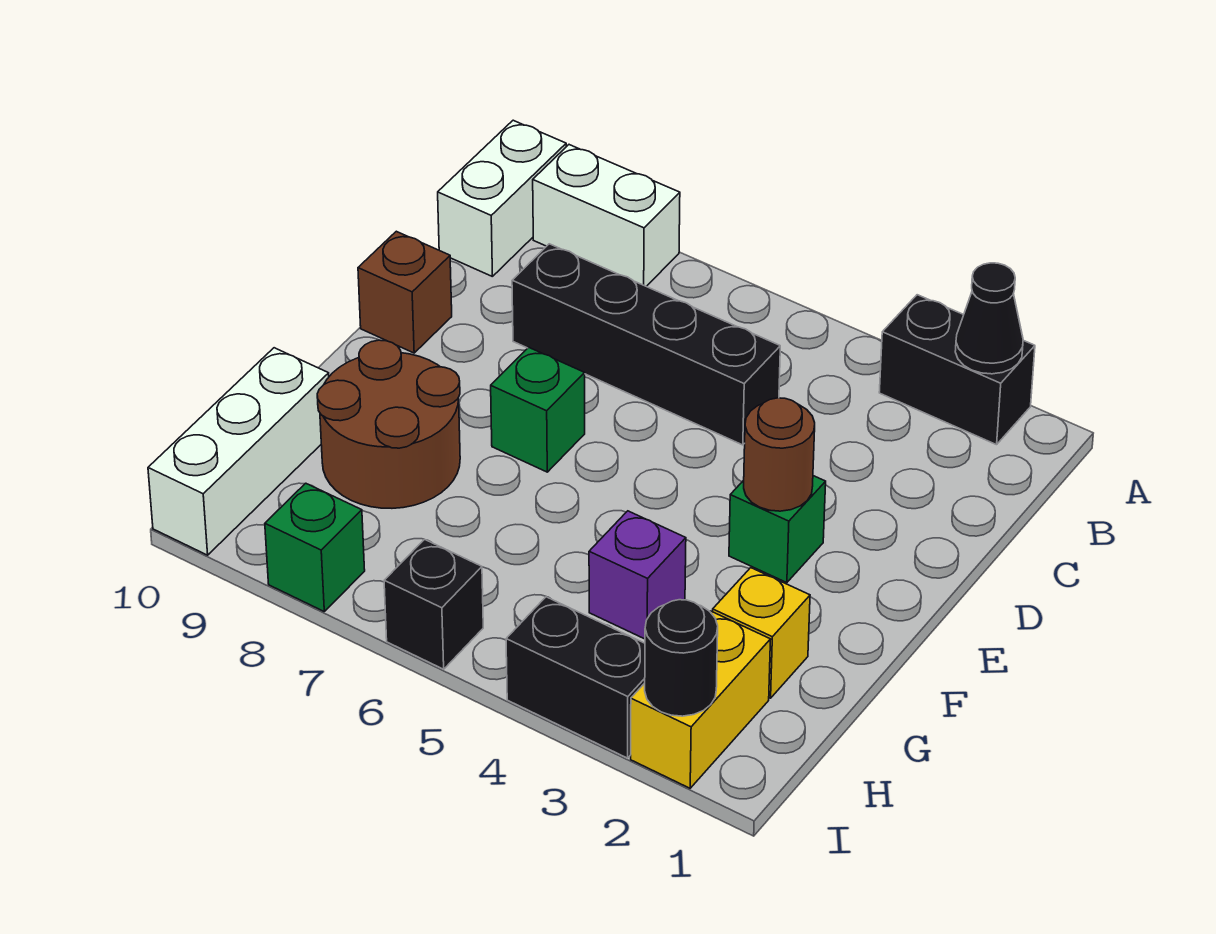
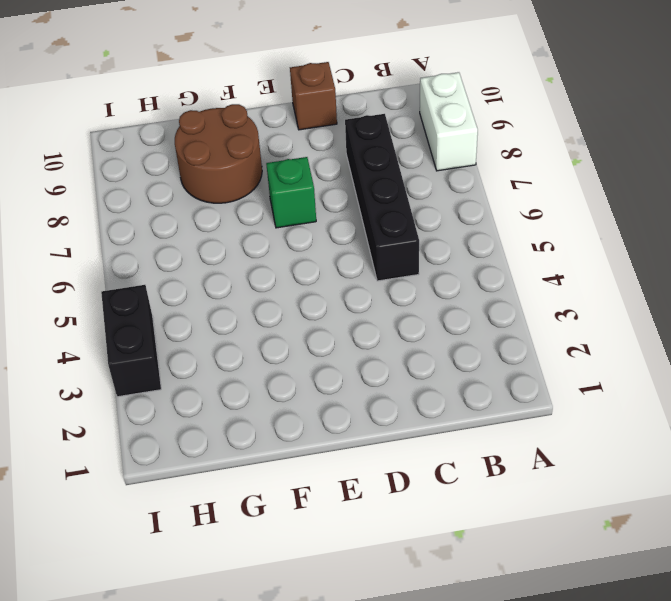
none -> black brick A2:A3 level 1
none -> white brick A10:B10 level 1
none -> green brick E3 level 1

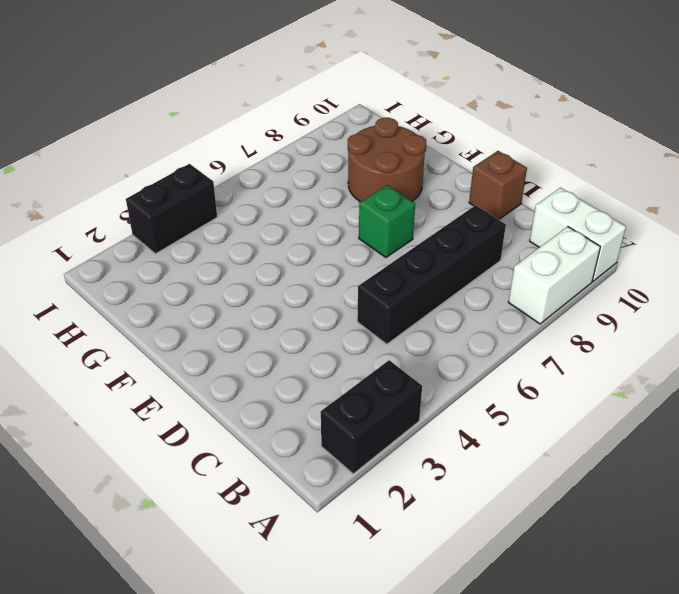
none -> green brick E3 level 1
none -> yellow brick G2 level 1
none -> purple brick G4 level 1

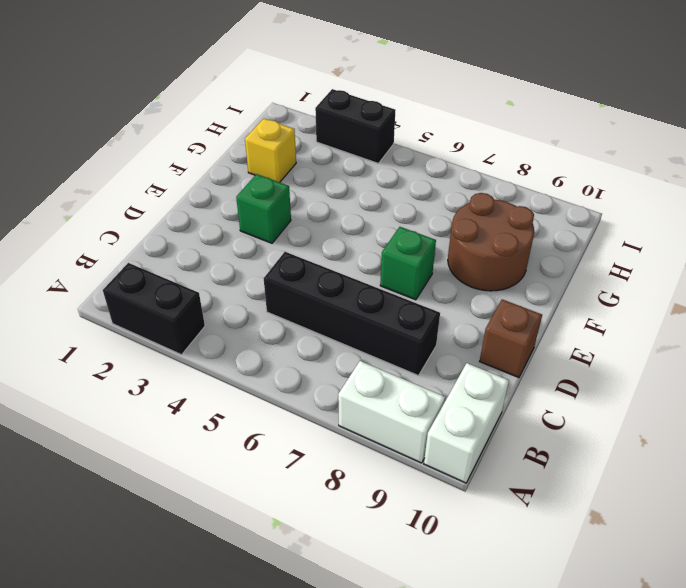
none -> purple brick G4 level 1
none -> white brick G10:I10 level 1
none -> yellow brick H2:I2 level 1

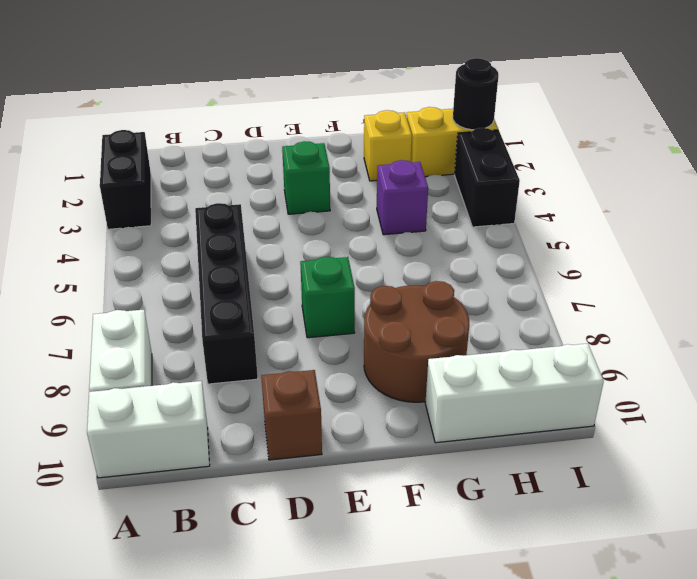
none -> black brick I6 level 1
none -> green brick I8 level 1
none -> black cone A2 level 2

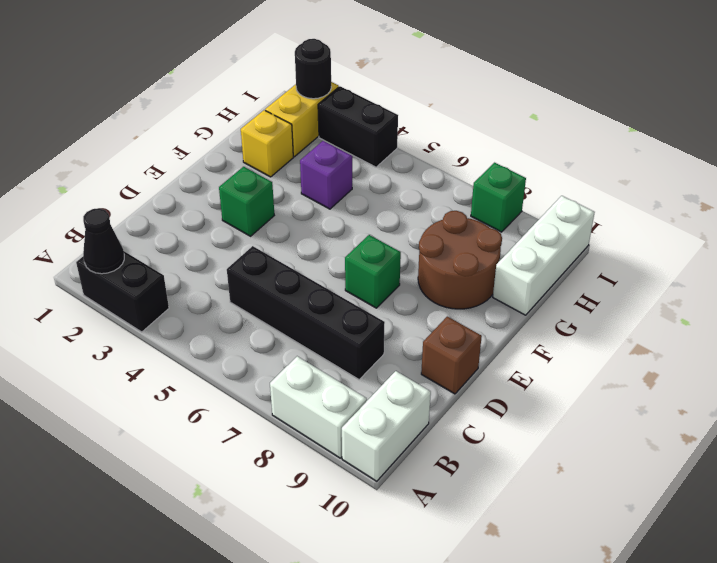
none -> black brick I6 level 1
none -> brown round brick E3 level 2

